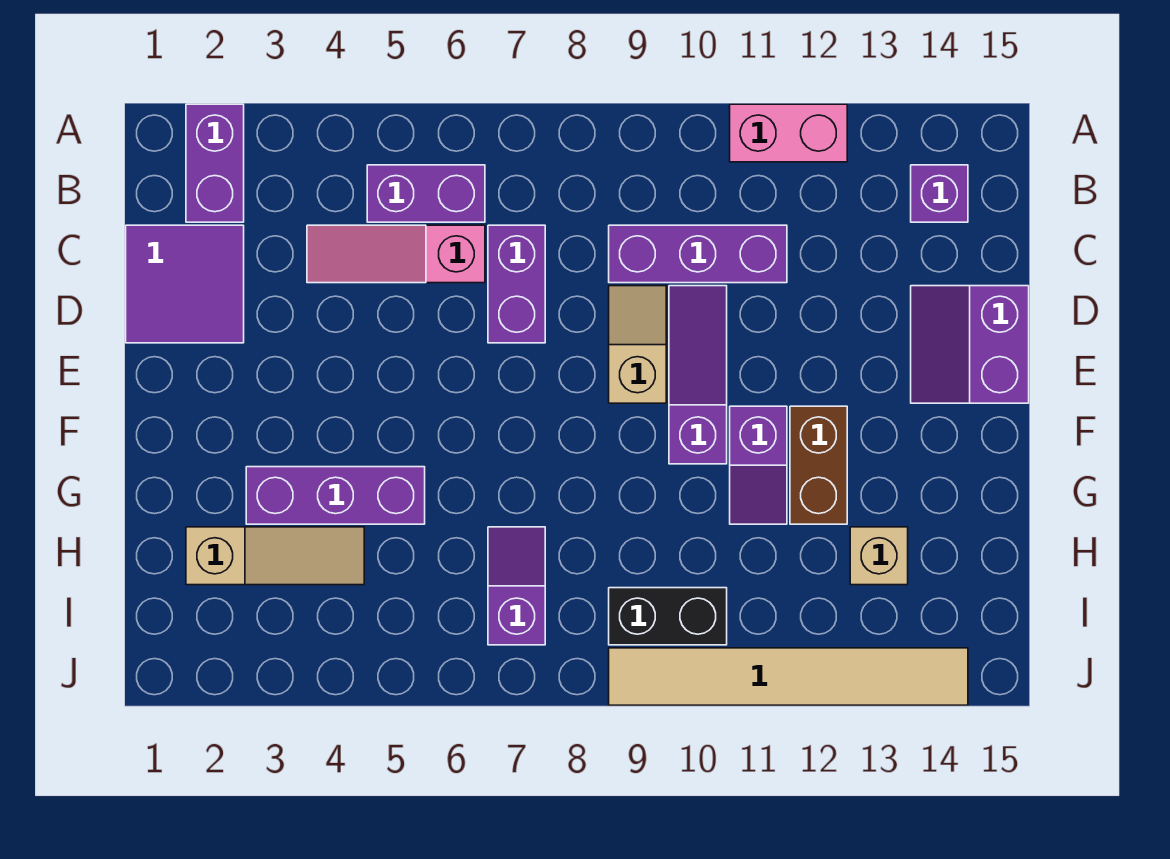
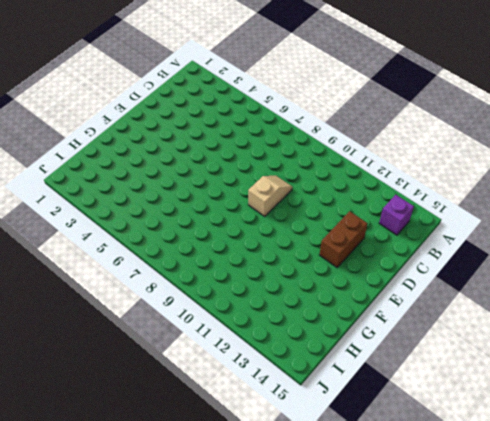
brown brick D13:E13 level 1 -> brown brick F12:G12 level 1
none -> purple brick A2:B2 level 1
none -> pink brick A11:A12 level 1
none -> purple brick B5:B6 level 1

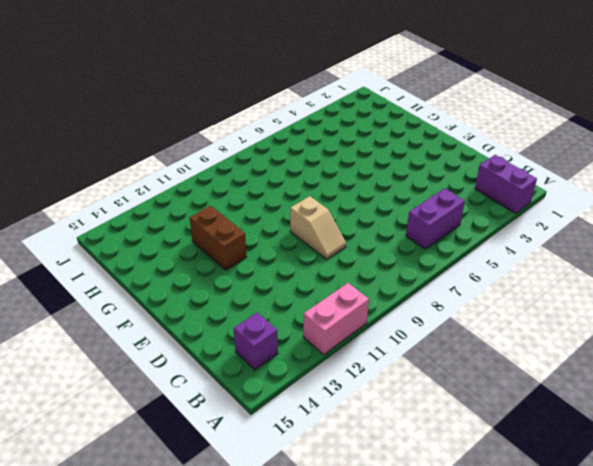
none -> purple tile C1:D2 level 1
none -> pink slope C4:C6 level 1 top 6
none -> purple brick C7:D7 level 1

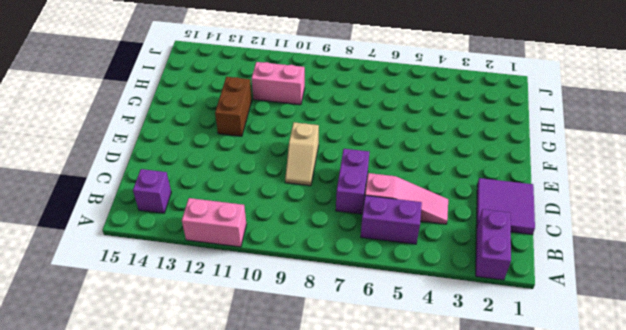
pink brick H10:H11 level 1 -> none
none -> purple brick C9:C11 level 1
none -> purple slope D10:F10 level 1 top F
none -> purple slope D14:E15 level 1 top 15

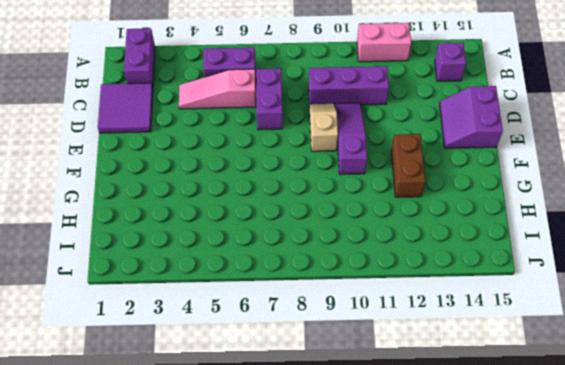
none -> purple slope F11:G11 level 1 top F
none -> purple brick G3:G5 level 1
none -> tan slope H2:H4 level 1 top 2

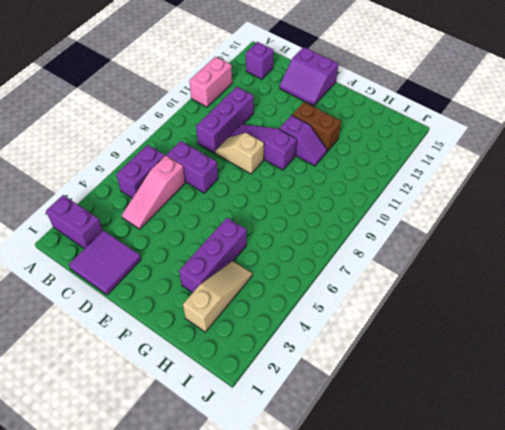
none -> purple slope H7:I7 level 1 top I
none -> tan brick H13 level 1
none -> black brick I9:I10 level 1

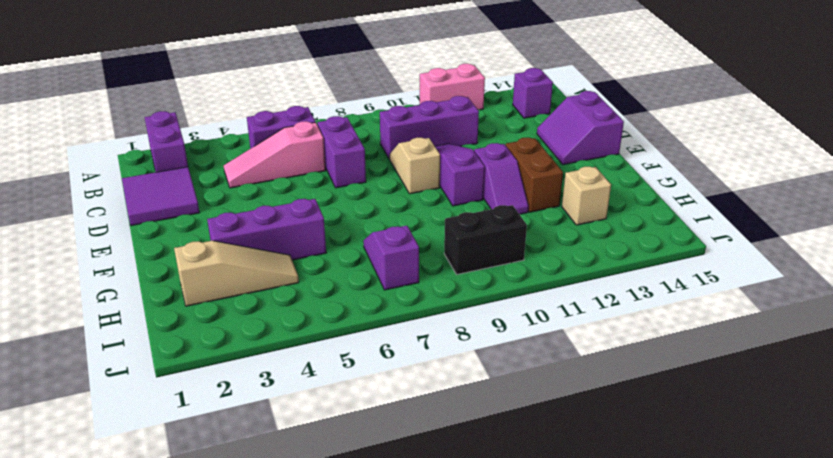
none -> tan tile J9:J14 level 1

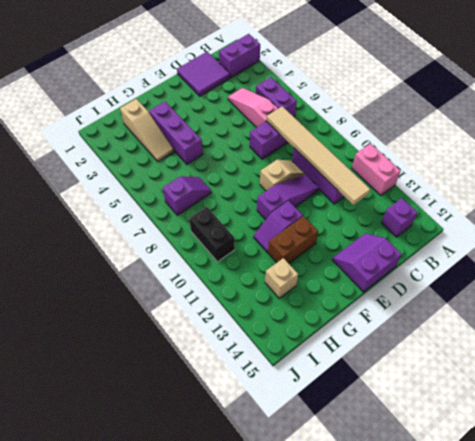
tan tile C7:C12 level 2 -> tan tile J9:J14 level 1

